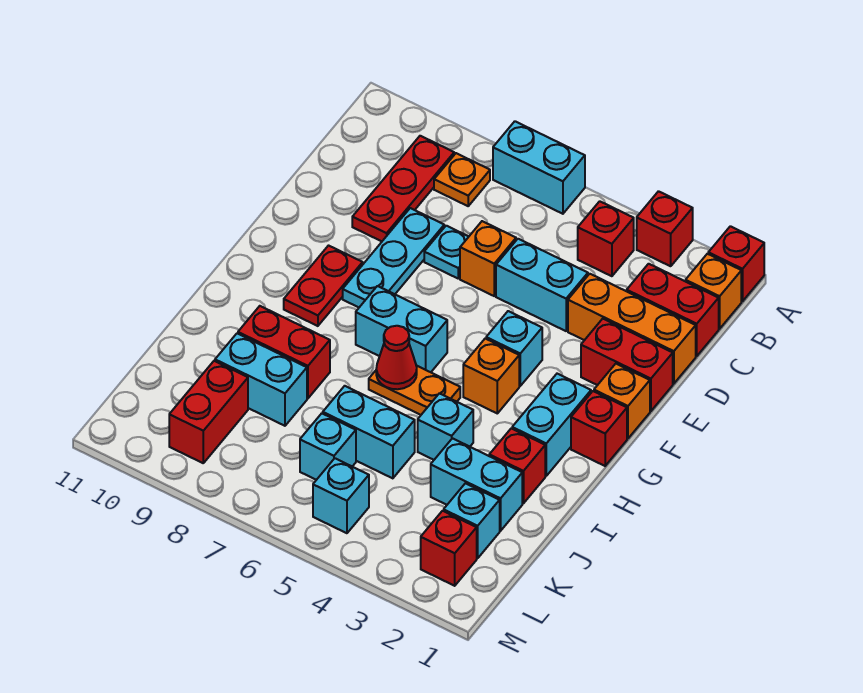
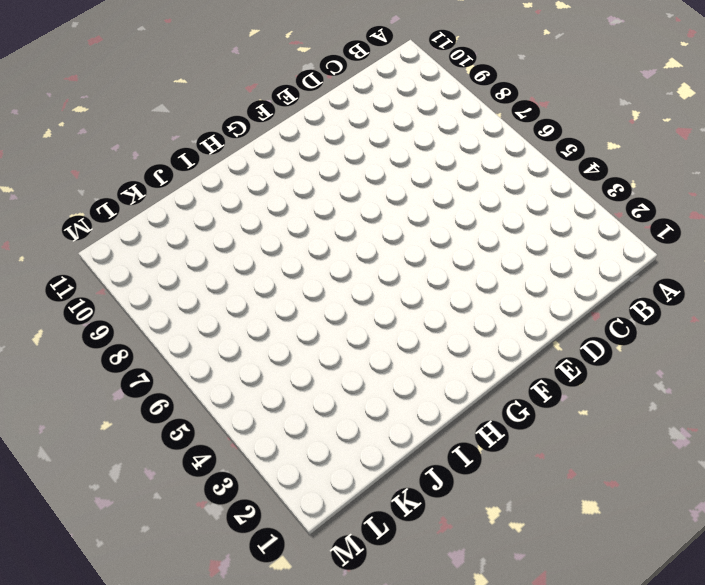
none -> red brick A1 level 1
none -> red brick A3 level 1
none -> cyan brick A6:A7 level 1
none -> orange brick B1 level 1

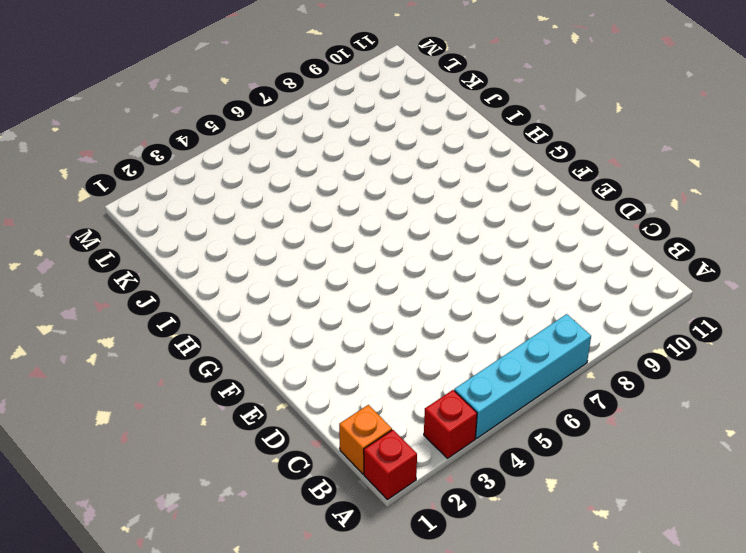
cyan brick A4:A7 level 1 -> cyan brick A6:A7 level 1
none -> red brick B4 level 1
none -> orange plate B8 level 1
none -> red plate B9:D9 level 1
none -> red brick C1:C2 level 1

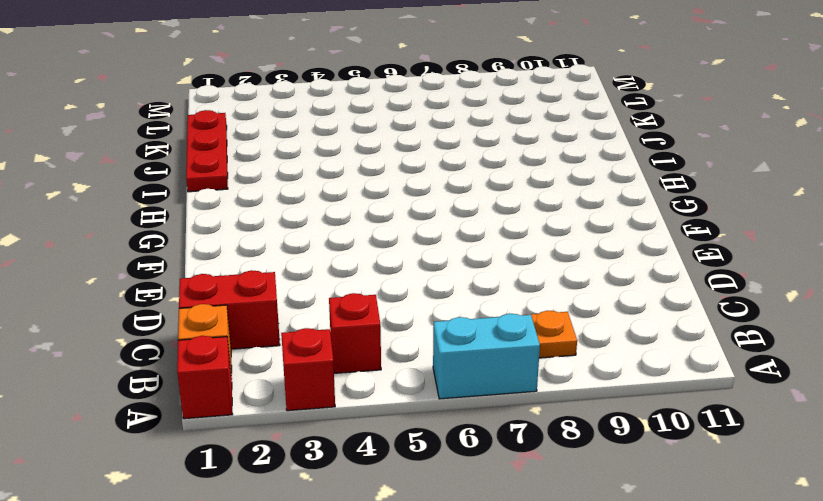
red plate I1:K1 level 1 -> red plate B9:D9 level 1
none -> orange brick D1:D3 level 1
none -> cyan brick D4:D5 level 1
none -> orange brick D6 level 1
none -> cyan plate D7 level 1

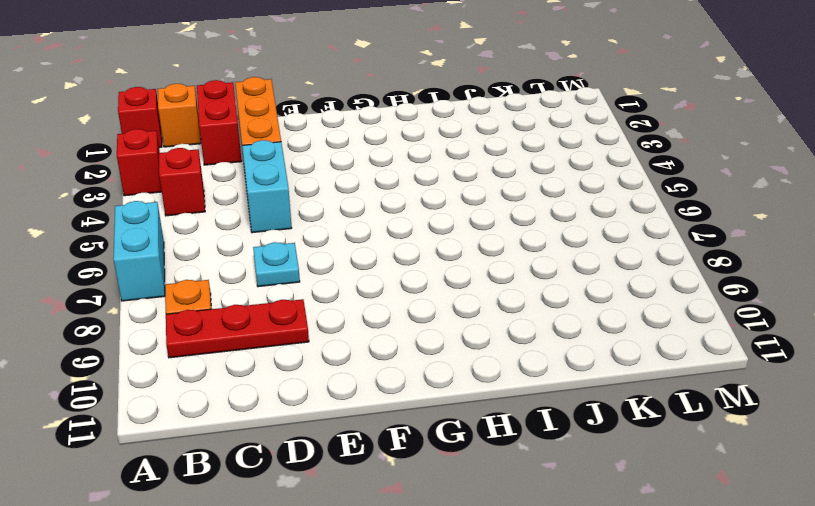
none -> orange brick D6 level 1
none -> cyan plate D8:F8 level 1
none -> red brick E1:E2 level 1
none -> orange brick F1 level 1

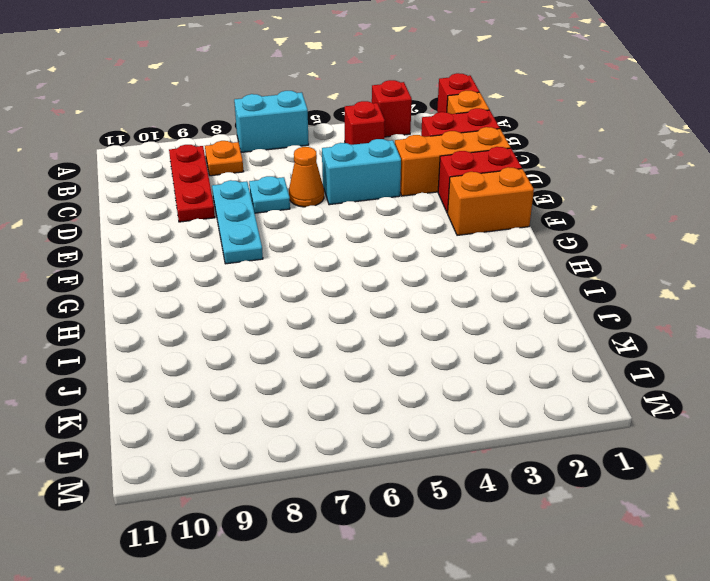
orange cone D6 level 1 -> orange brick D6 level 1
orange brick F1:F2 level 1 -> orange brick F1 level 1
none -> cyan brick F4 level 1
none -> red plate F9:G9 level 1
none -> red brick G1 level 1
none -> cyan brick G2:H2 level 1

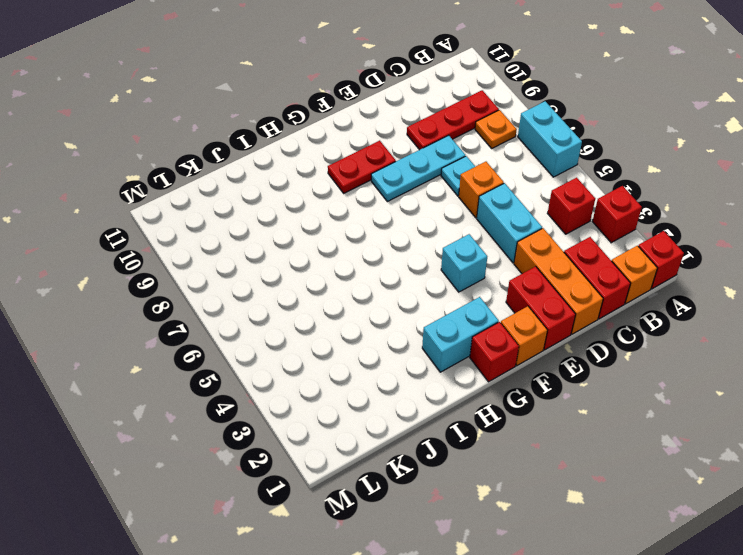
none -> orange brick G4 level 1
none -> cyan brick G6:G7 level 1
none -> orange plate H5:H6 level 1
none -> red brick I2 level 1

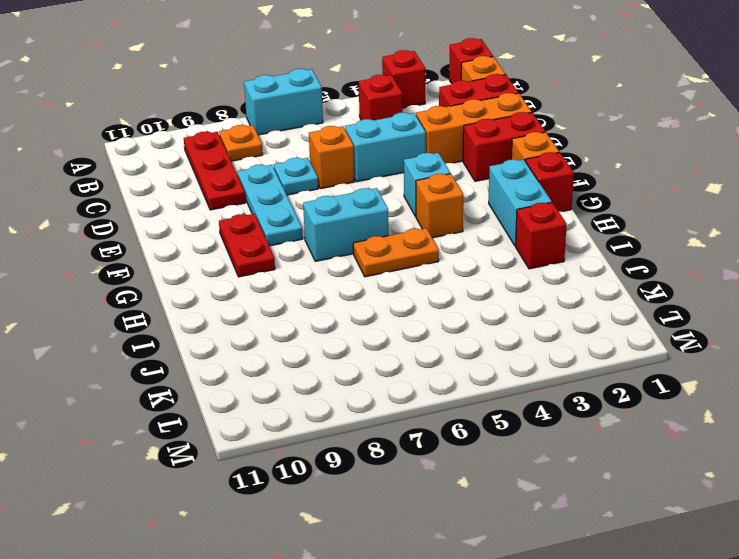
none -> cyan brick I4 level 1
none -> red brick I8:I9 level 1
none -> cyan brick J2:J3 level 1
none -> cyan brick J5:J6 level 1

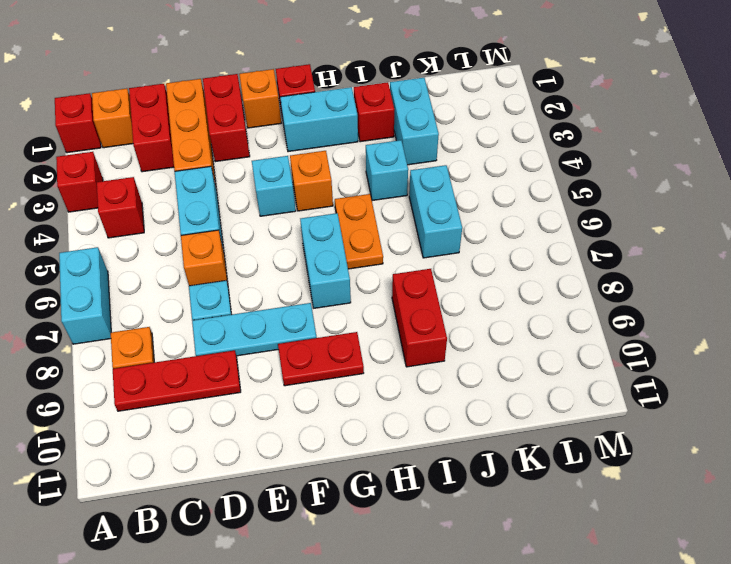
none -> cyan brick J8:J9 level 1
none -> cyan brick K2 level 1
none -> cyan brick K6 level 1
none -> red brick K9:L9 level 1

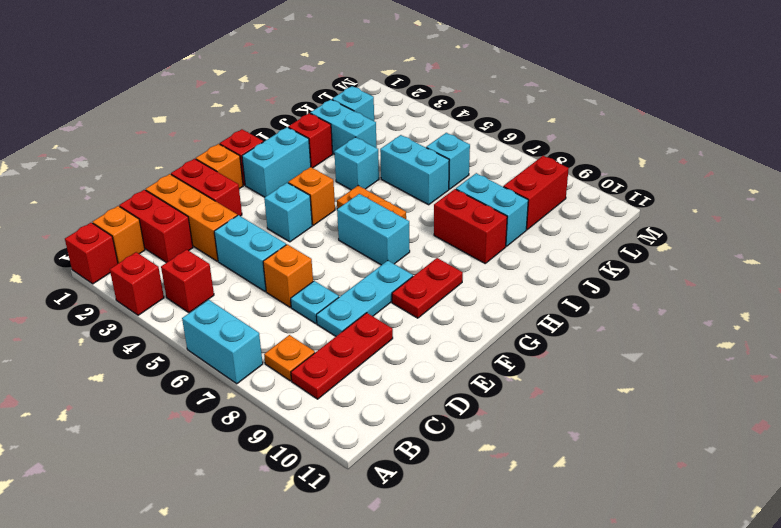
none -> red brick L2 level 1
none -> cyan brick L5 level 1
none -> red cone H6 level 2

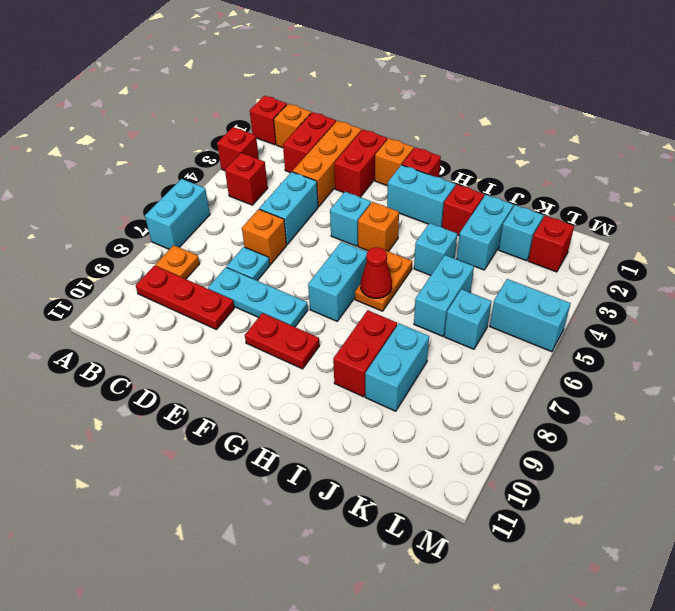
cyan brick L5:M5 level 1 -> cyan brick L5 level 1
none -> red brick K9:L9 level 1

